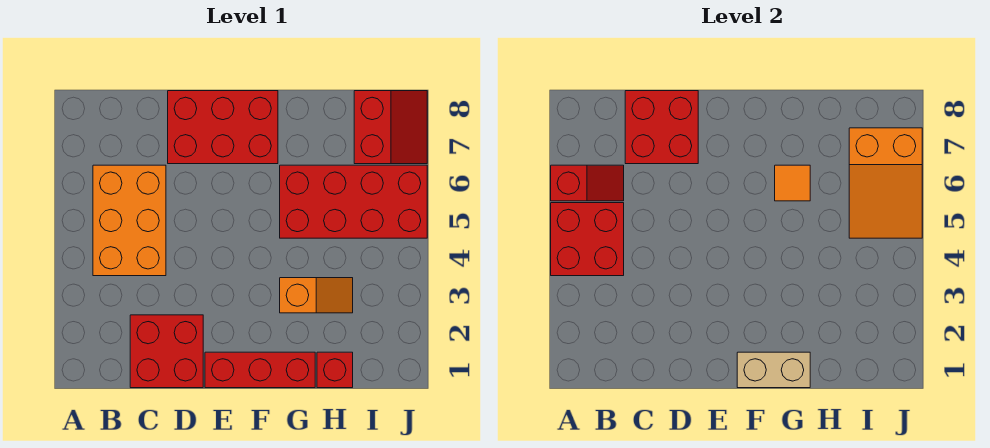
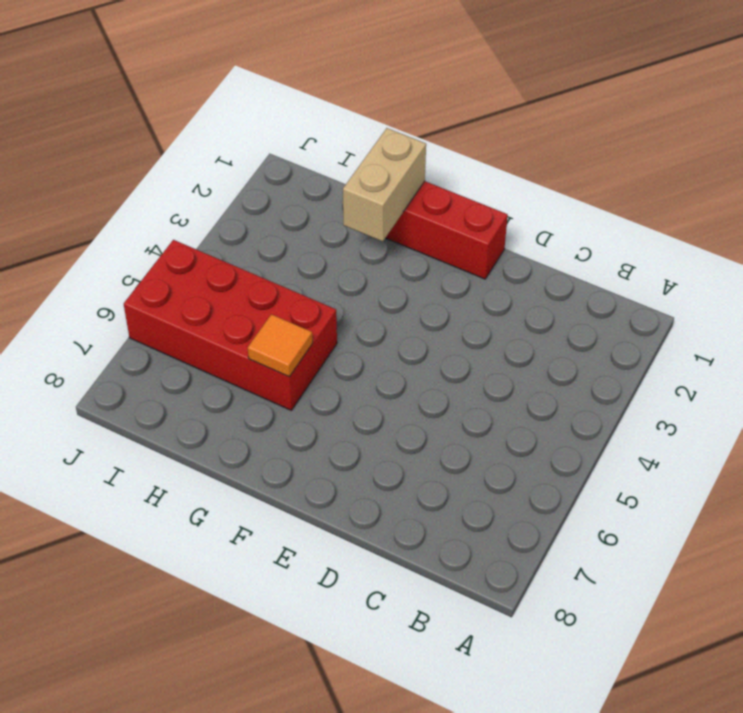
tan brick G1:G2 level 2 -> tan brick F1:G1 level 2
none -> orange brick B4:C6 level 1
none -> red brick C1:D2 level 1
none -> red brick D7:F8 level 1

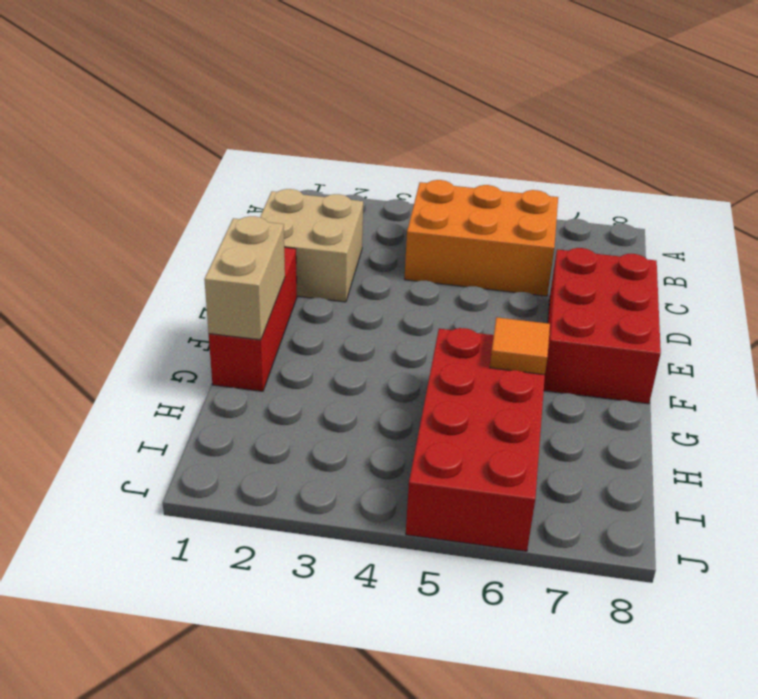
tan brick C1:D2 level 1 -> red brick C1:D2 level 1
none -> orange slope G3:H3 level 1 top G
none -> red brick H1 level 1
none -> red slope I7:J8 level 1 top I

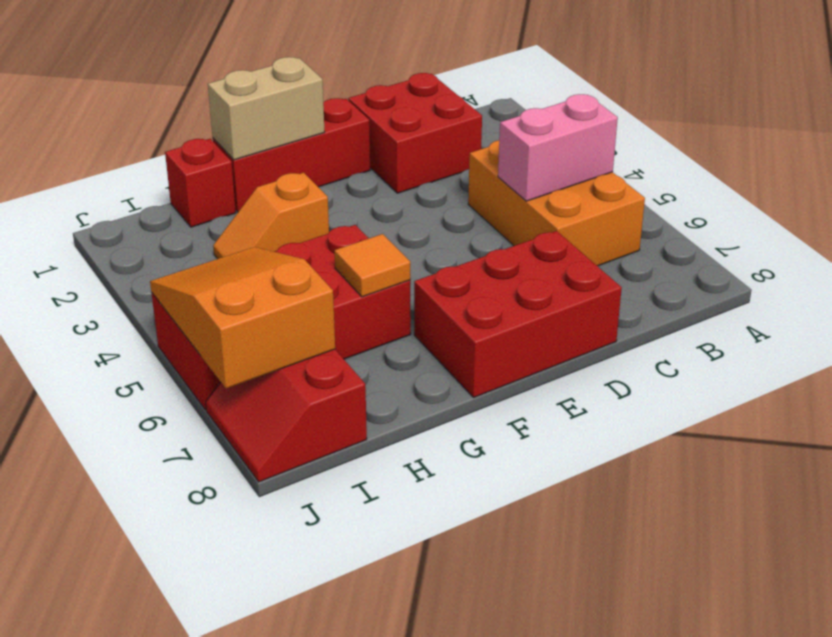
pink brick B5:C5 level 2 -> red brick A4:B5 level 2
none -> red slope A6:B6 level 2 top A
none -> red brick C7:D8 level 2

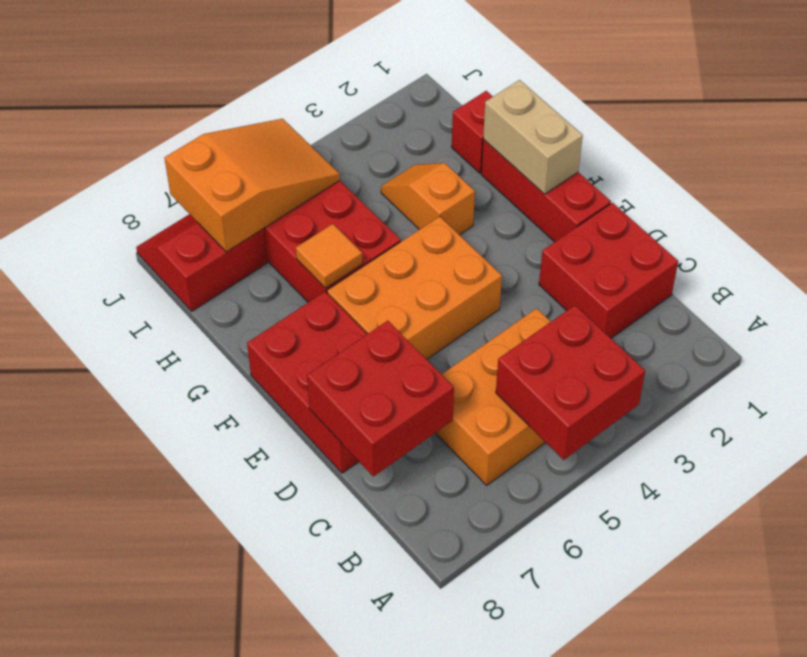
orange brick E4:F6 level 1 -> none
none -> red slope A6:B6 level 2 top A

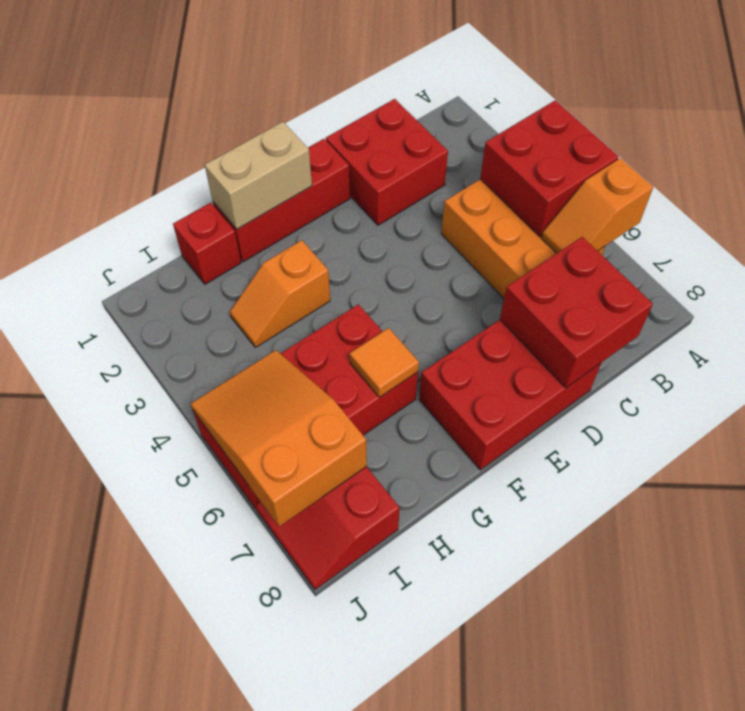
orange slope A6:B6 level 2 top A -> red slope A6:B6 level 2 top A

